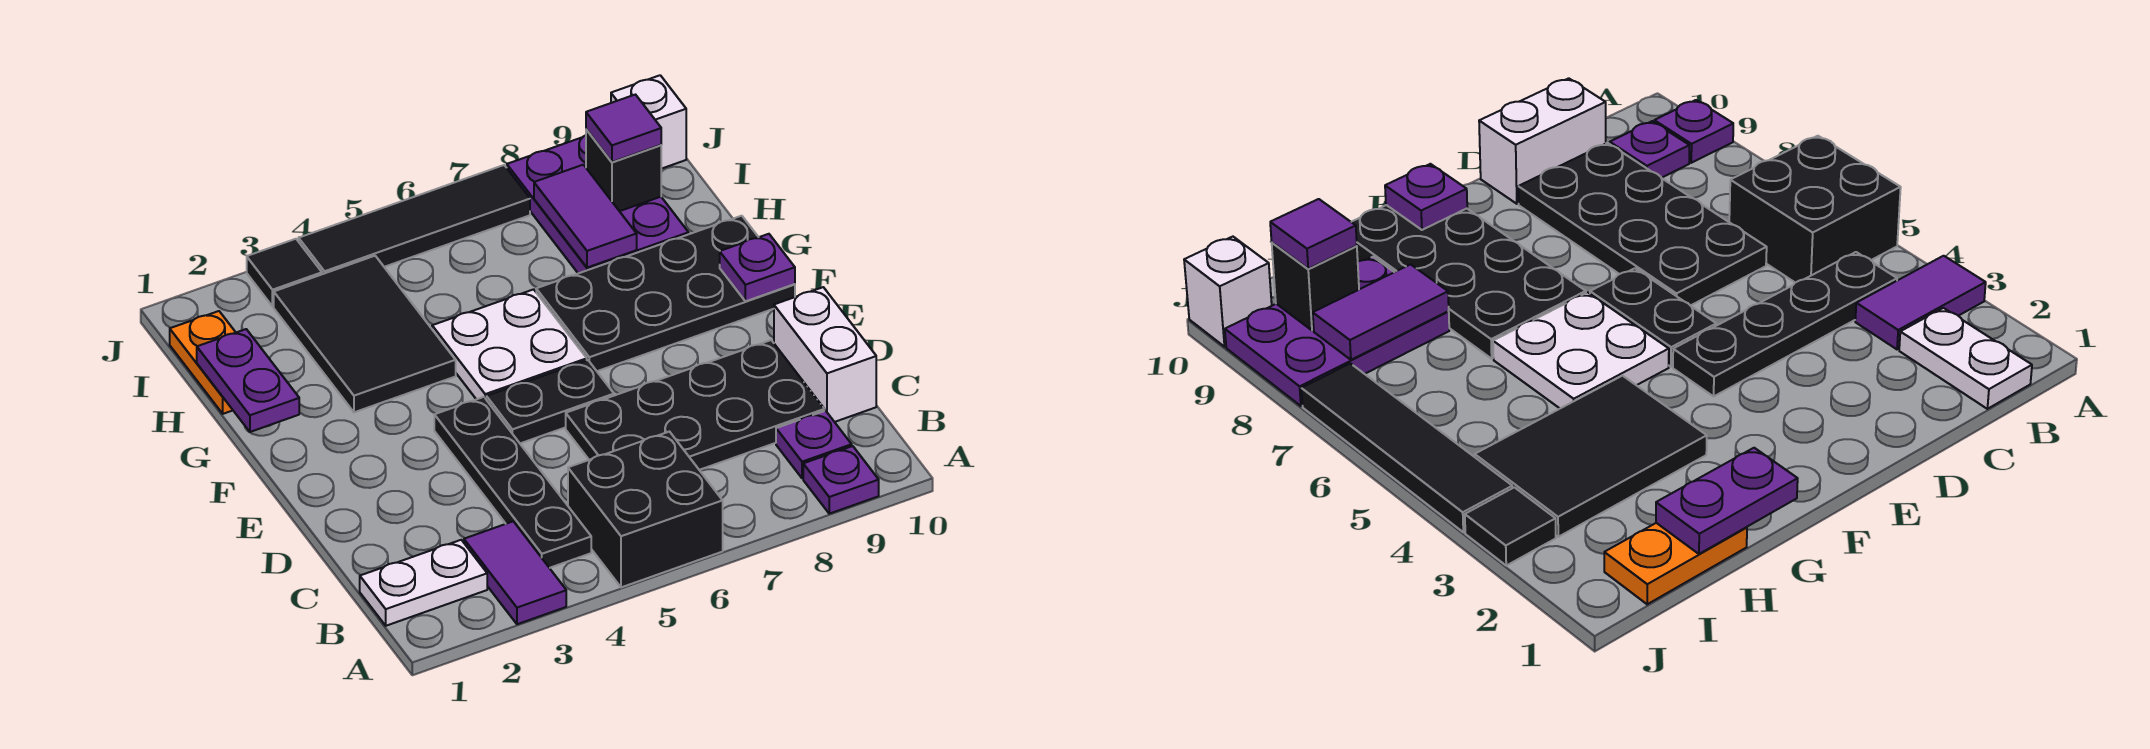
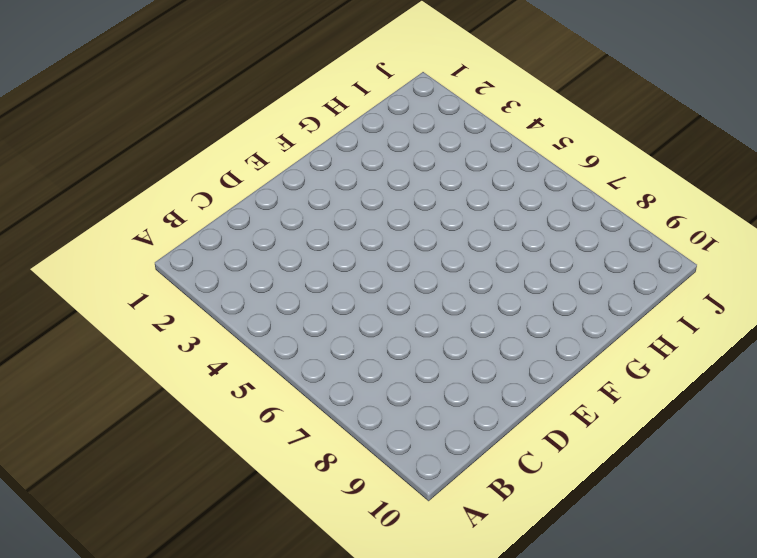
none -> purple tile A3:B3 level 1
none -> black brick A5:B6 level 1
none -> purple plate A9 level 1

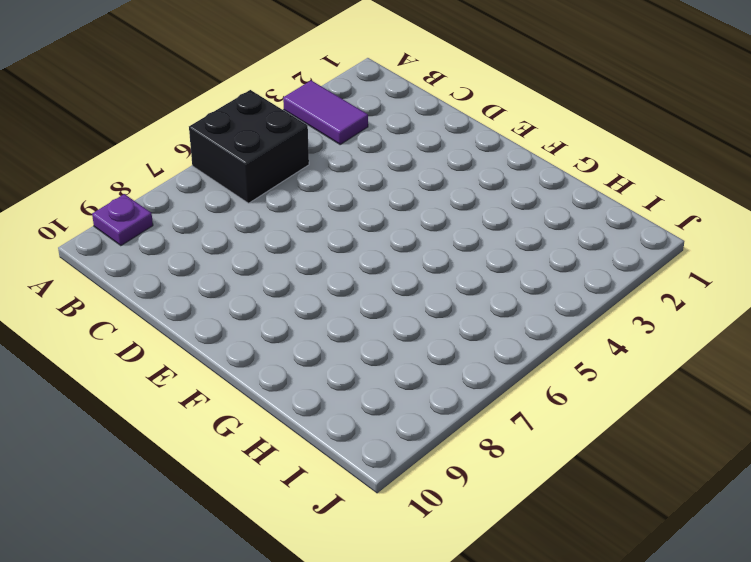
none -> white plate B1:B2 level 1
none -> black plate B4:E4 level 1
none -> purple plate B9 level 1

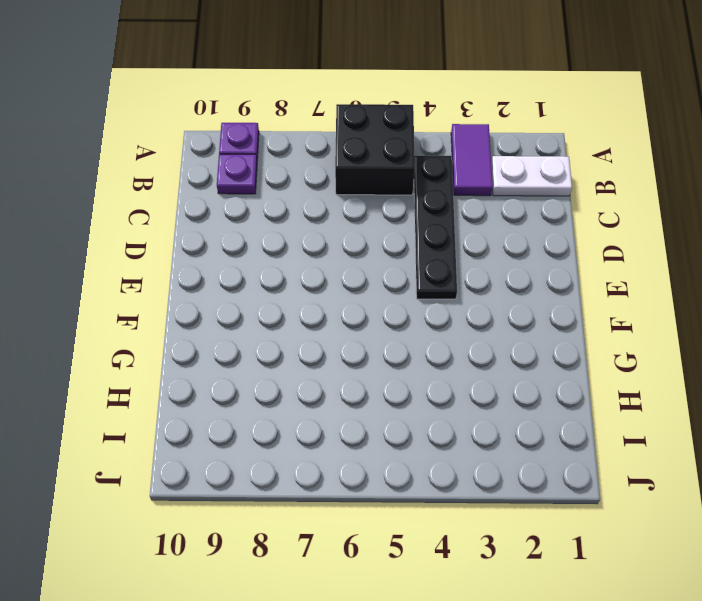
none -> black plate C6:D9 level 1
none -> white brick C10:D10 level 1
none -> black plate E5:E6 level 1

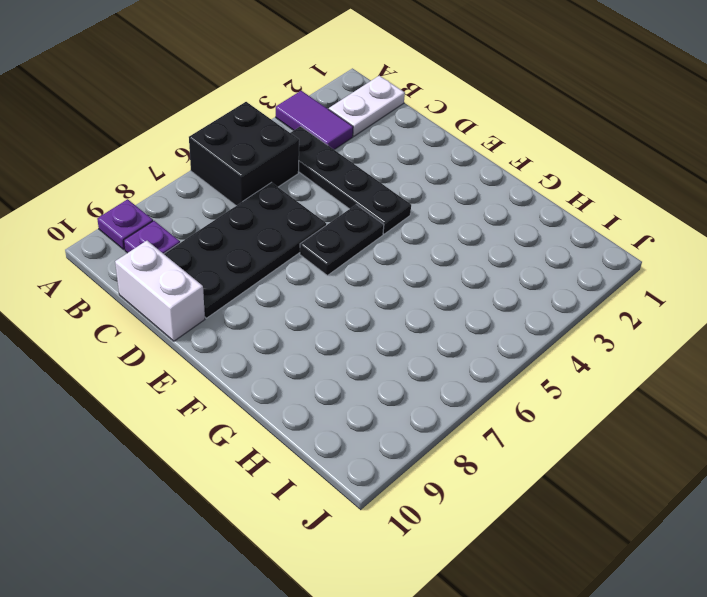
none -> white plate F5:G6 level 1
none -> black plate F7:G10 level 1
none -> black tile G3:I4 level 1

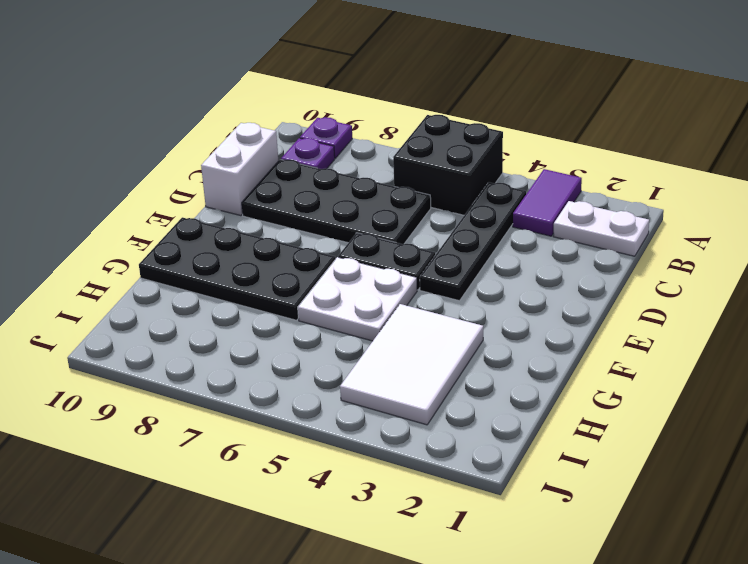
white tile G3:I4 level 1 -> black tile G3:I4 level 1
none -> orange plate H1:I1 level 1
none -> purple plate H8:J9 level 1
none -> black tile J3 level 1

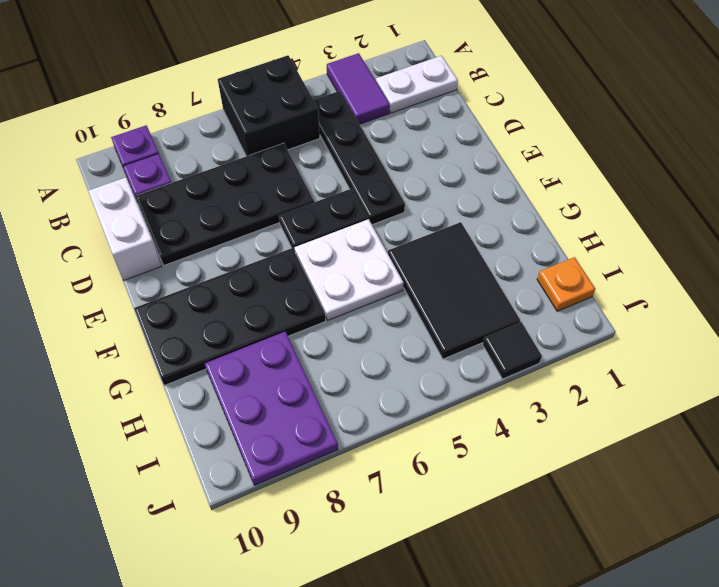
orange plate I1 level 1 -> orange plate H1:I1 level 1
none -> black tile J4:J7 level 1
none -> white brick J10 level 1
none -> purple plate F10 level 2

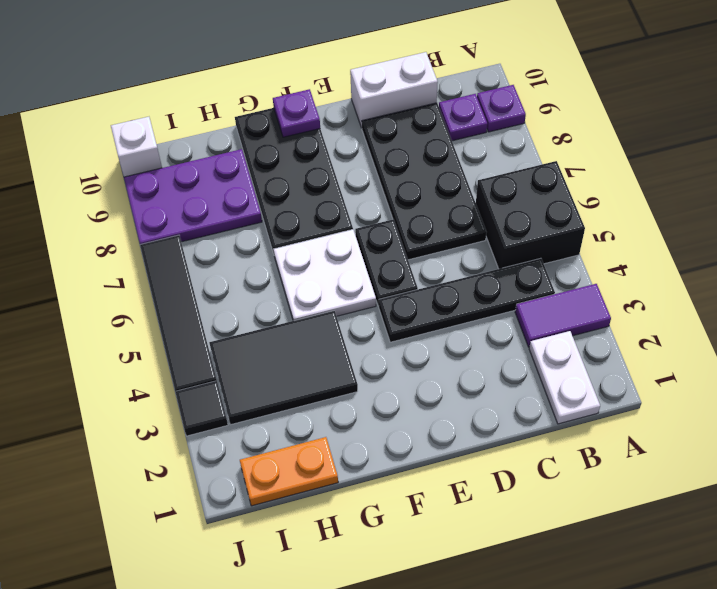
none -> purple plate G1:H1 level 2
none -> purple tile H8:I8 level 2
none -> black brick I9 level 2

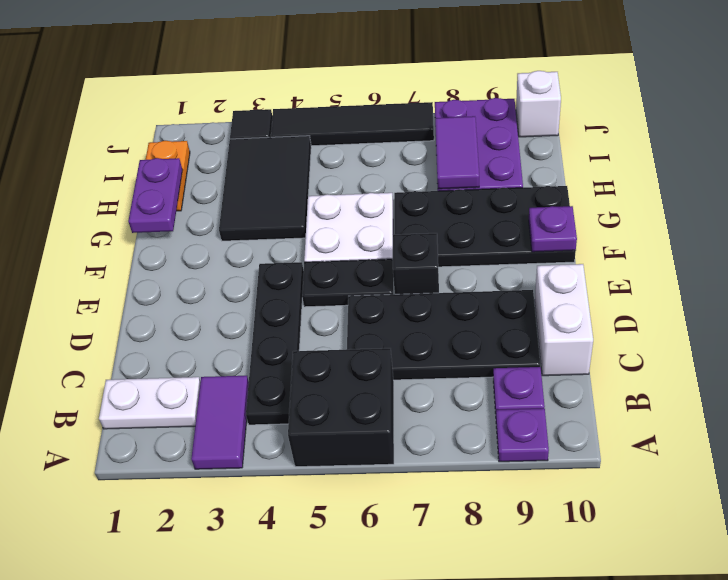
black brick E7 level 1 -> black brick I9 level 2
none -> purple tile I9 level 3

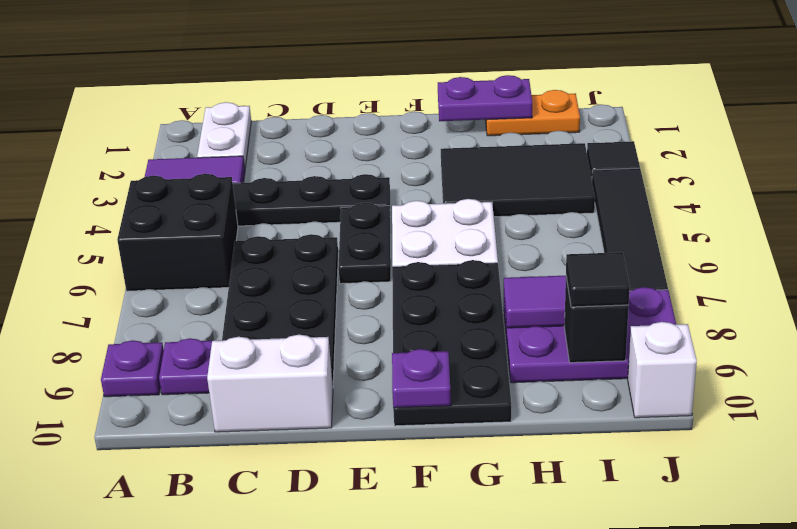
black tile I9 level 3 -> purple tile I9 level 3

